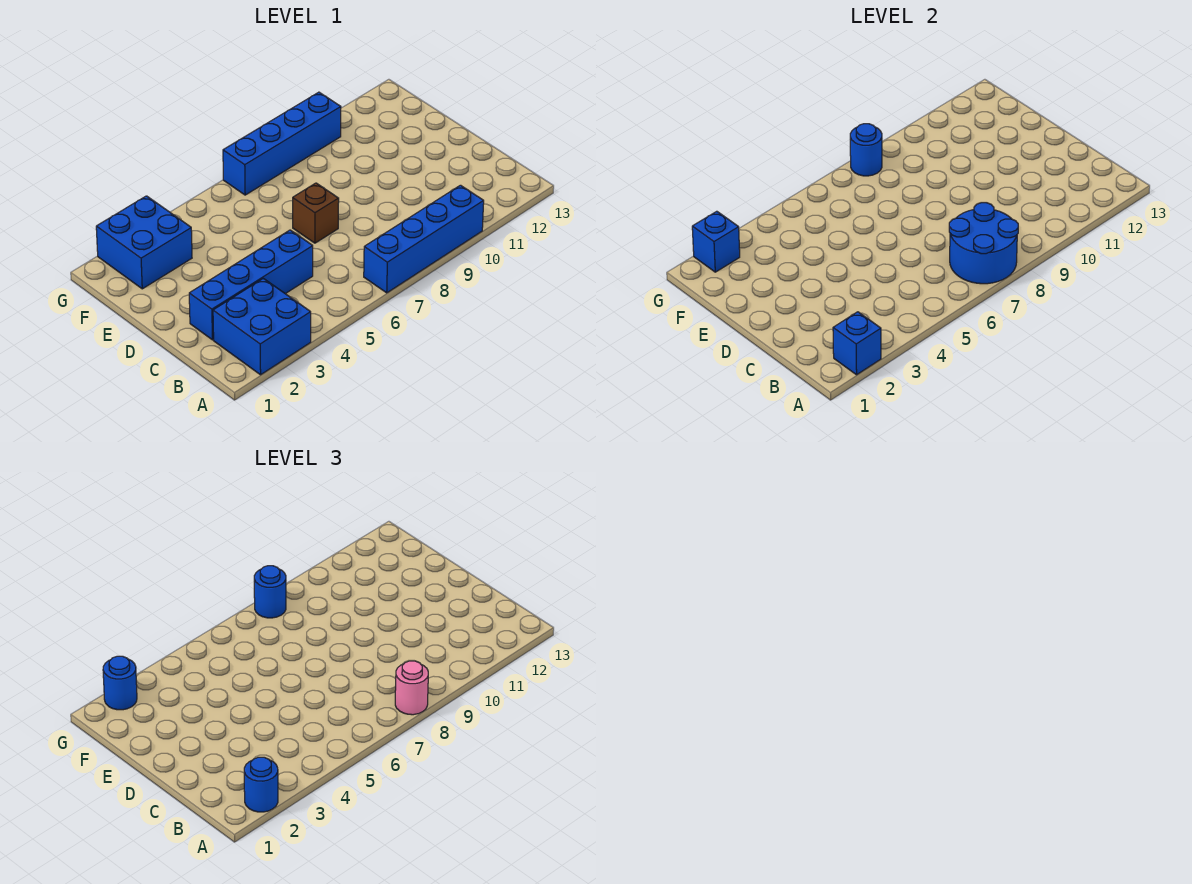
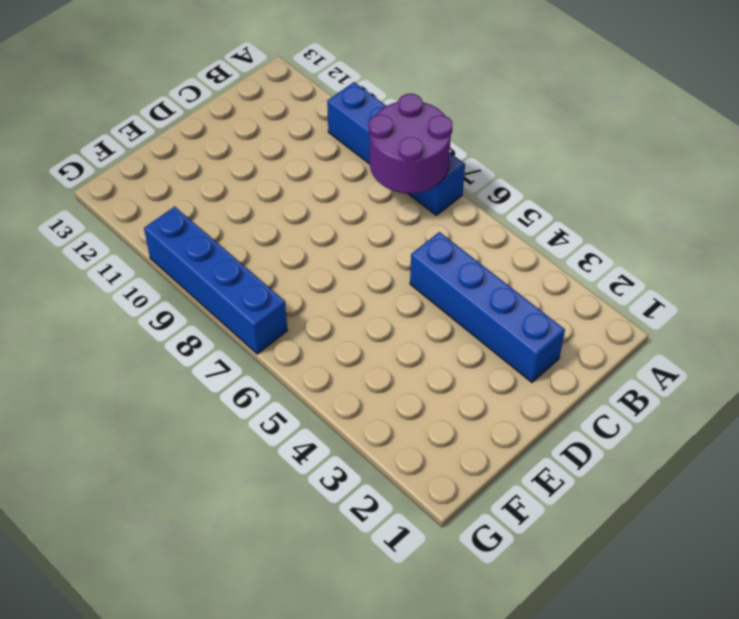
purple round brick A7:B8 level 2 -> blue round brick A7:B8 level 2
none -> blue brick A2:B3 level 1
none -> brown brick D7 level 1
none -> blue brick F2:G3 level 1

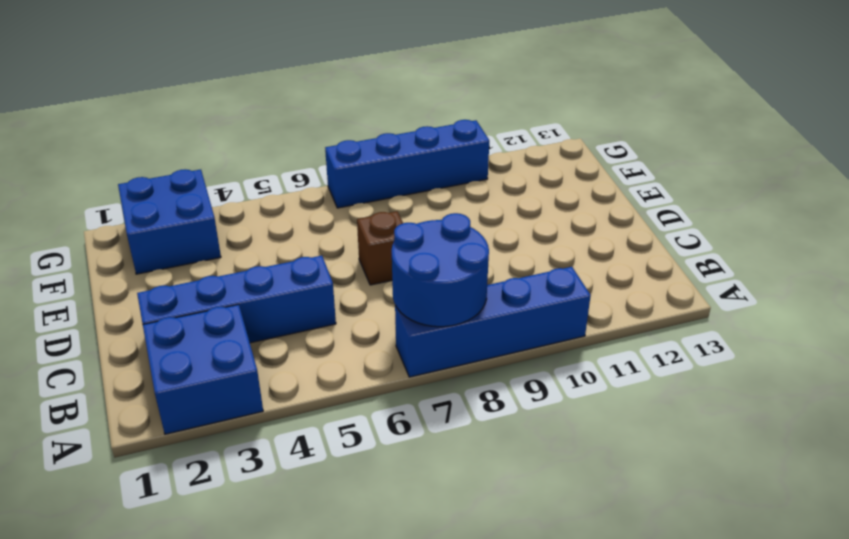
none -> blue brick A2 level 2
none -> blue brick G2 level 2
none -> blue round brick G8 level 2

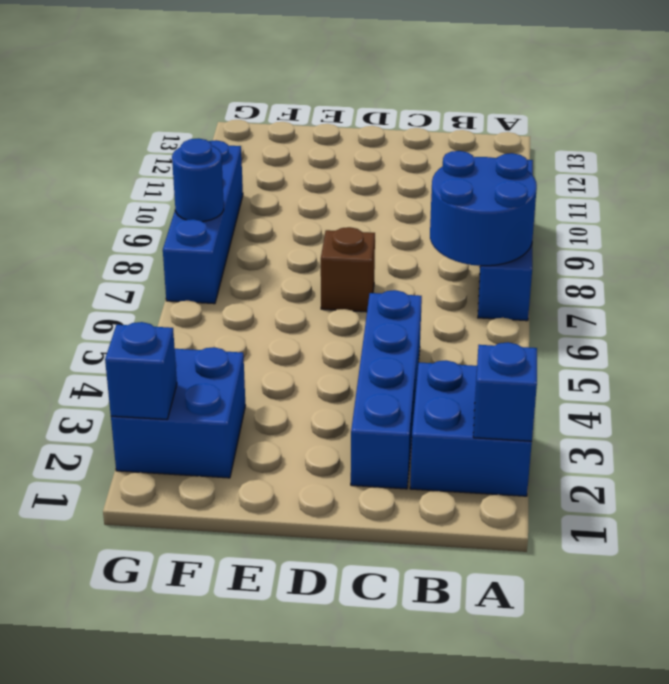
none -> blue round brick A2 level 3
none -> pink round brick A8 level 3
none -> blue round brick G2 level 3

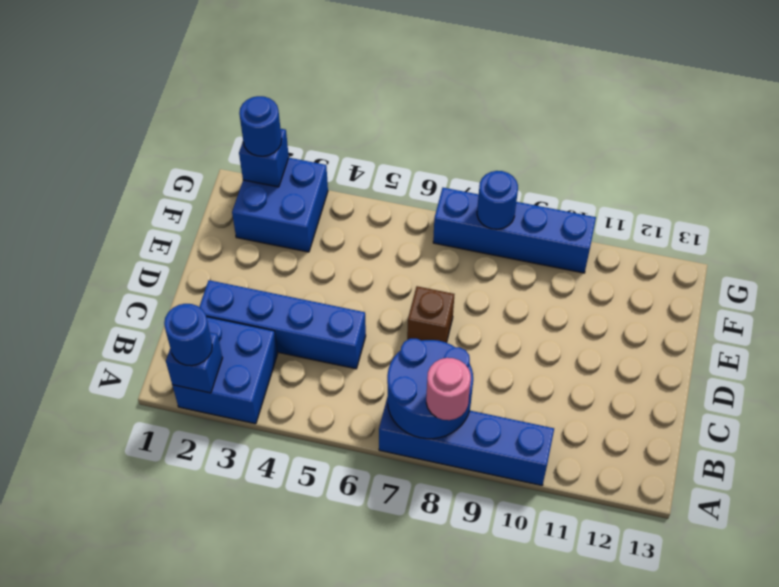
none -> blue round brick G8 level 3

